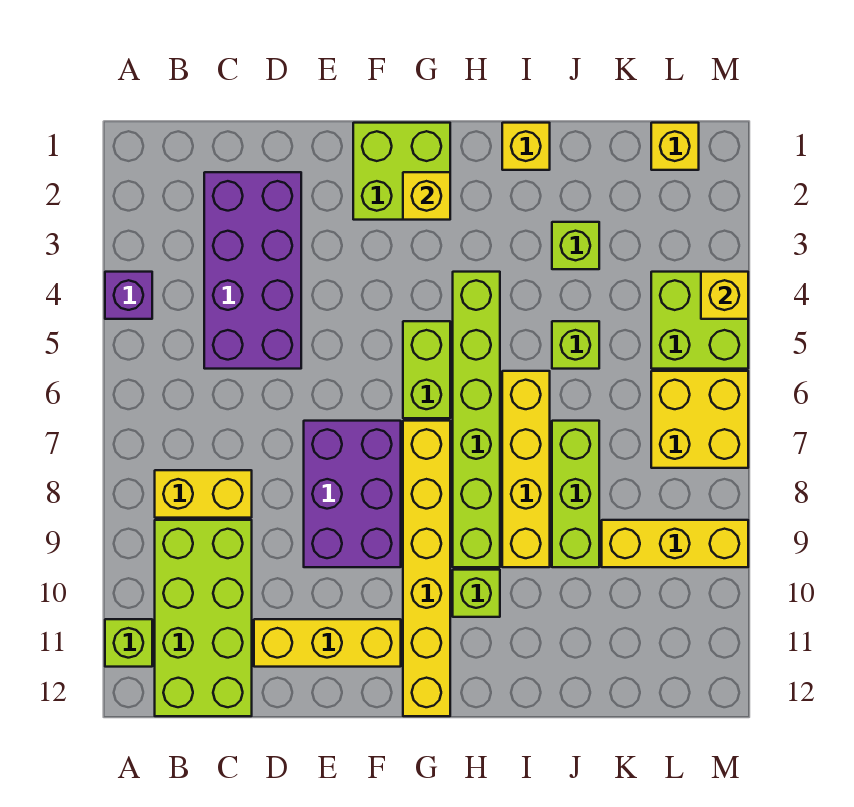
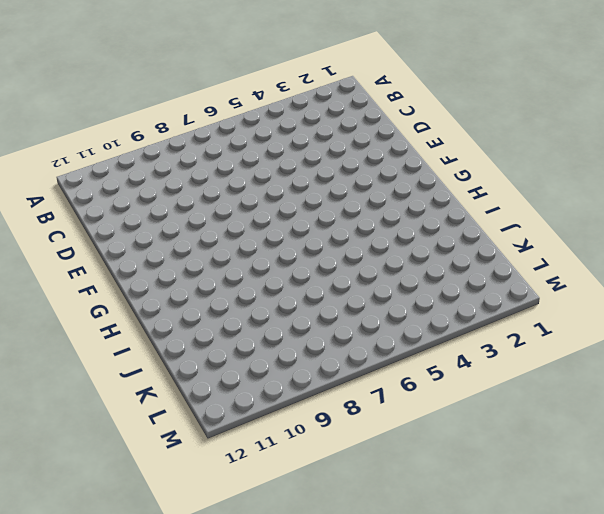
none -> purple brick A4 level 1
none -> lime brick A11 level 1
none -> yellow brick B8:C8 level 1

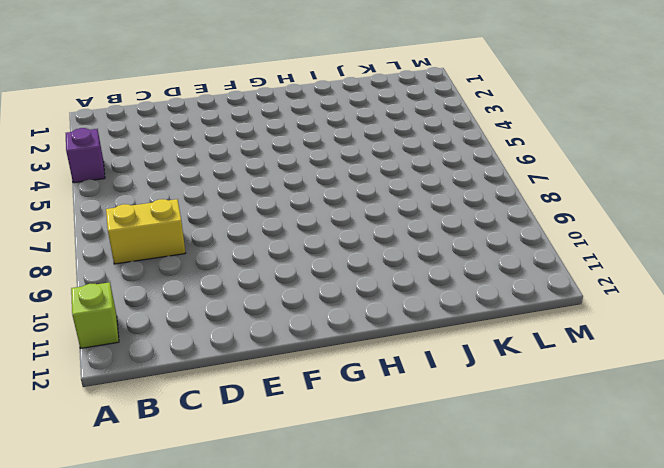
none -> lime brick B9:C12 level 1
none -> purple brick C2:D5 level 1
none -> yellow brick D11:F11 level 1

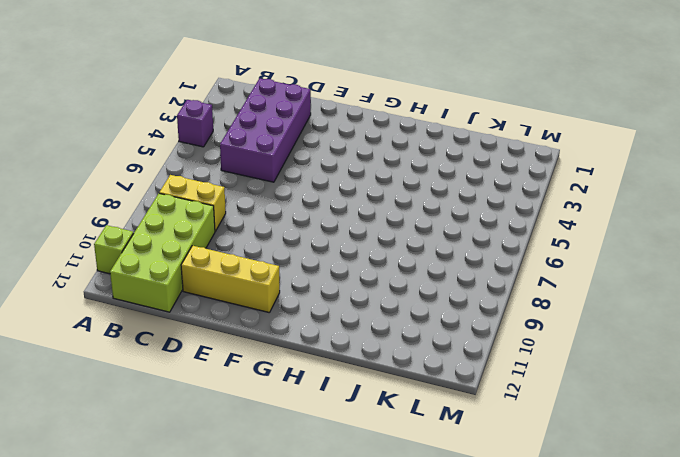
none -> purple brick E7:F9 level 1
none -> lime brick F1:G2 level 1
none -> lime brick G5:G6 level 1

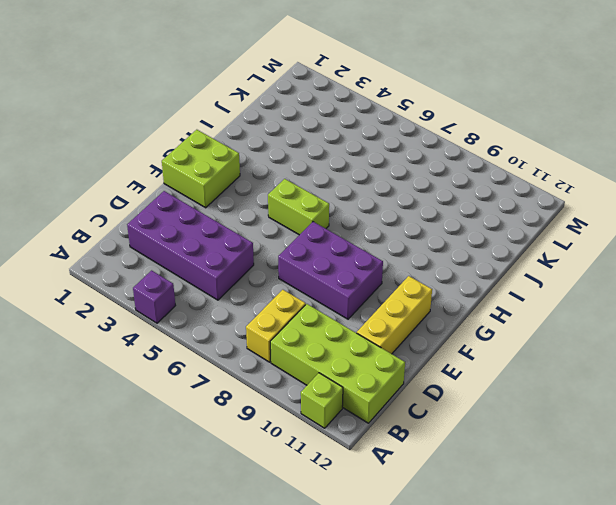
none -> yellow brick G7:G12 level 1
none -> lime brick H4:H9 level 1
none -> lime brick H10 level 1

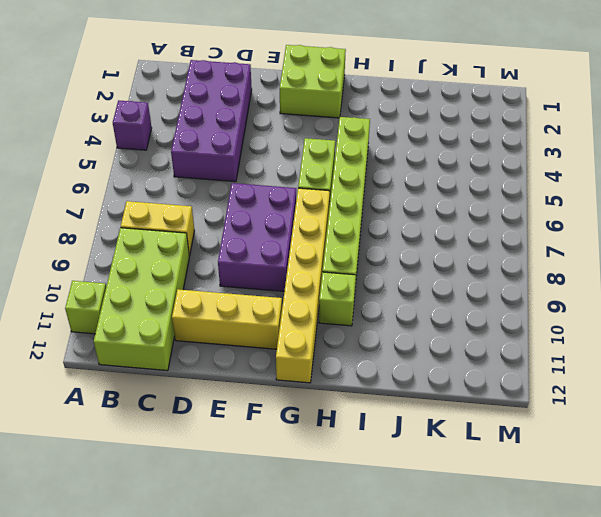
none -> yellow brick I1 level 1
none -> yellow brick I6:I9 level 1
none -> lime brick J3 level 1

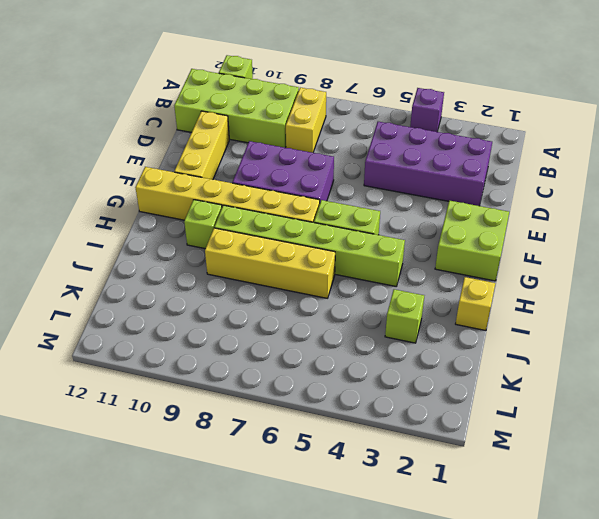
none -> lime brick J5 level 1
none -> lime brick J7:J9 level 1
none -> yellow brick K9:M9 level 1

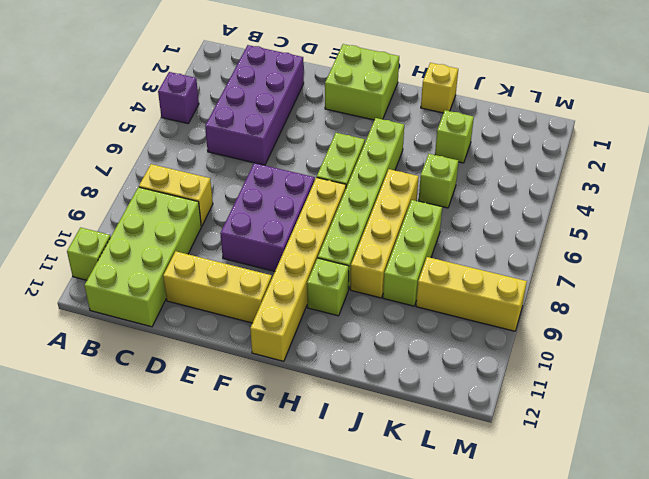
none -> yellow brick L1 level 1
none -> lime brick L4:M5 level 1
none -> yellow brick L6:M7 level 1

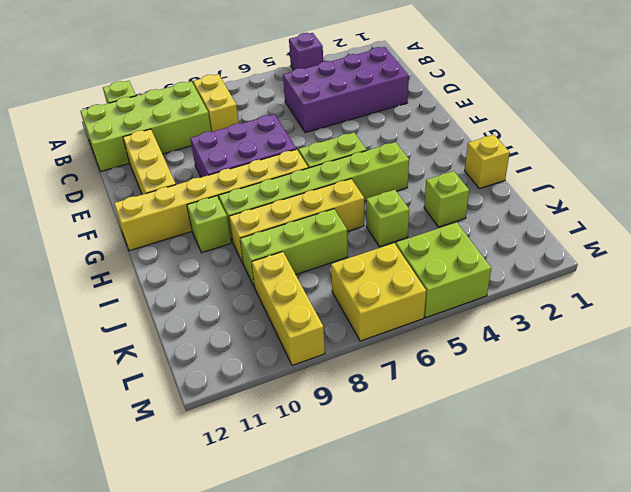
none -> lime brick F1:G2 level 1
none -> yellow brick L1 level 1
none -> yellow brick G2 level 2

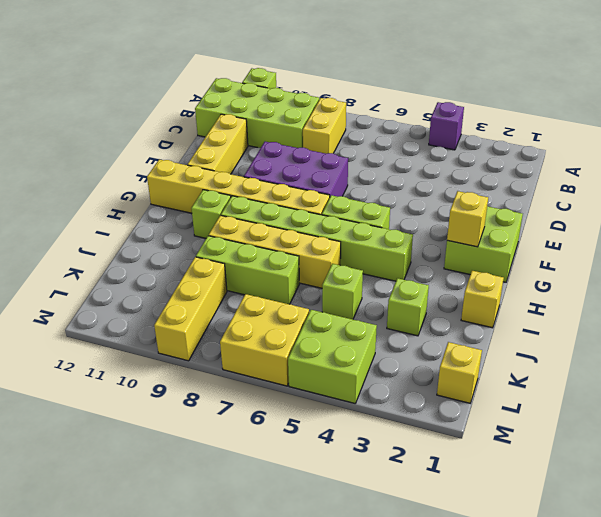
none -> purple brick C2:D5 level 1
none -> yellow brick M4 level 2

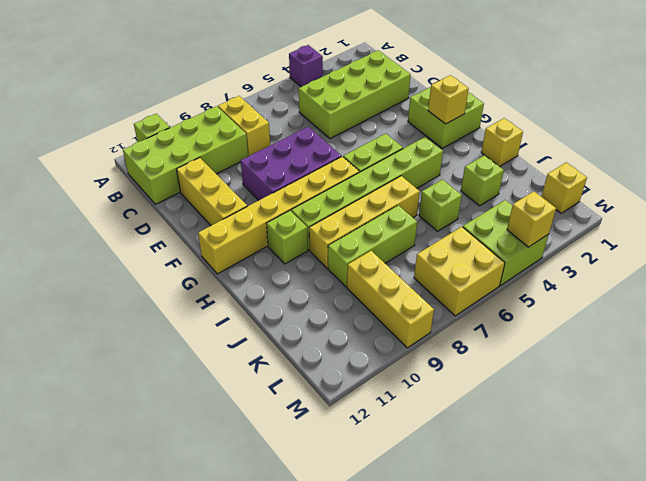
lime brick C2:D5 level 1 -> purple brick C2:D5 level 1

